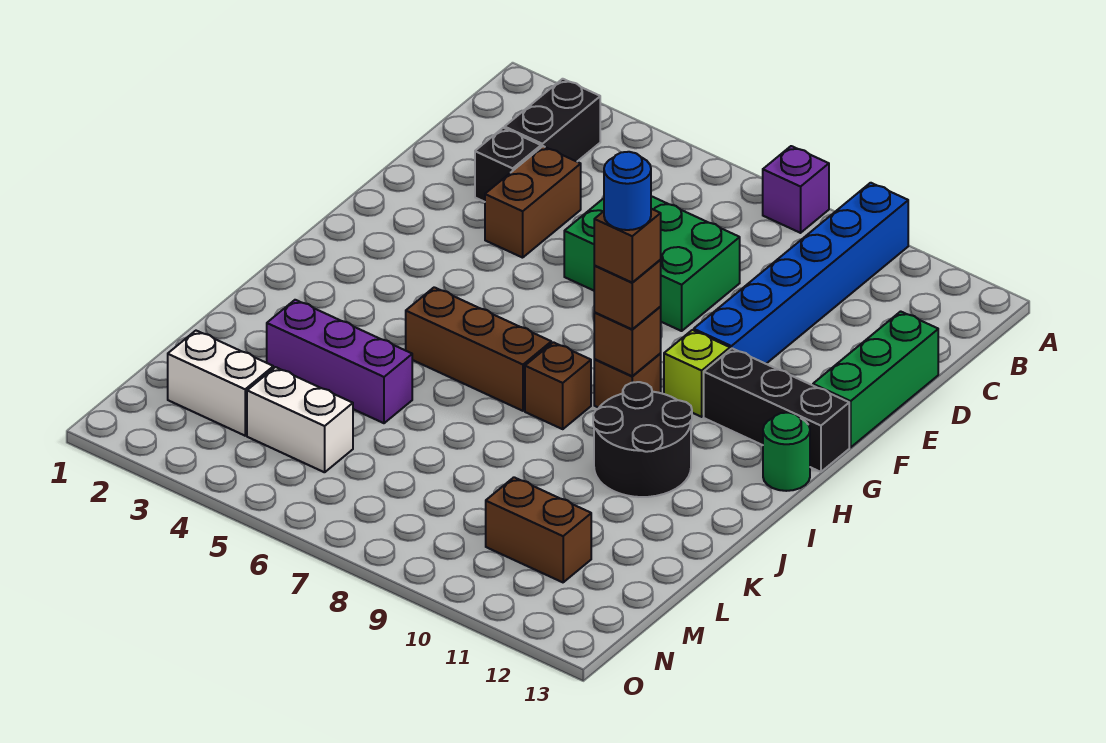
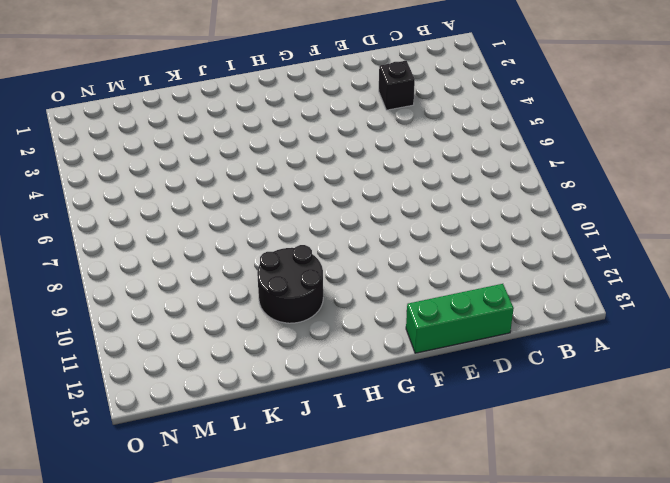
none -> purple brick A8 level 1
none -> blue brick A10:F10 level 1
none -> black brick B3:C3 level 1

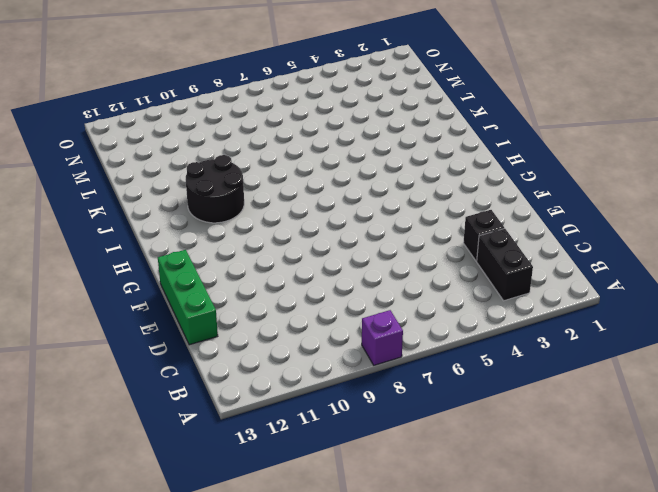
none -> blue brick A10:F10 level 1
none -> brown brick D4:E4 level 1
none -> green brick D6:E8 level 1

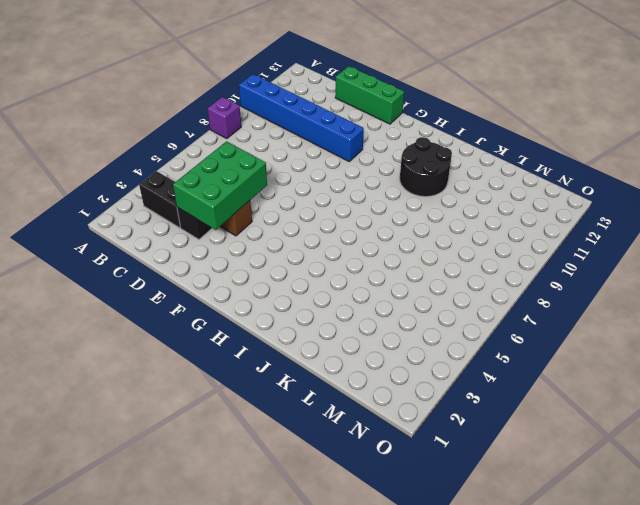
green brick D3:E5 level 2 -> green brick D6:E8 level 1
none -> lime brick G10 level 1
none -> black brick G11:G13 level 1
none -> brown brick H9 level 1

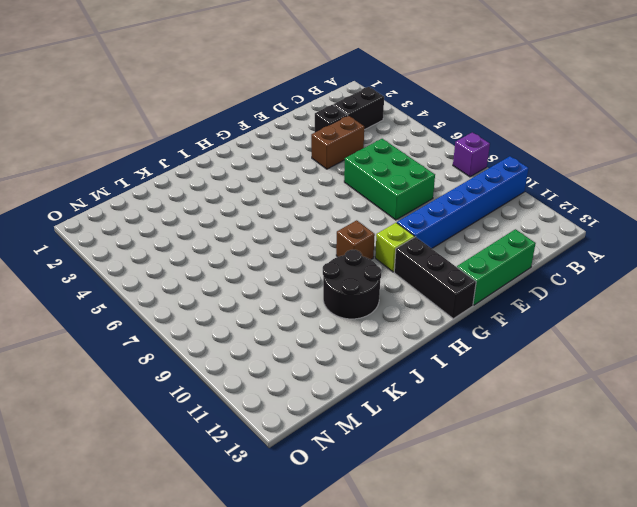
none -> green round brick H13 level 1
none -> brown brick I5:I7 level 1
none -> brown brick I8 level 1

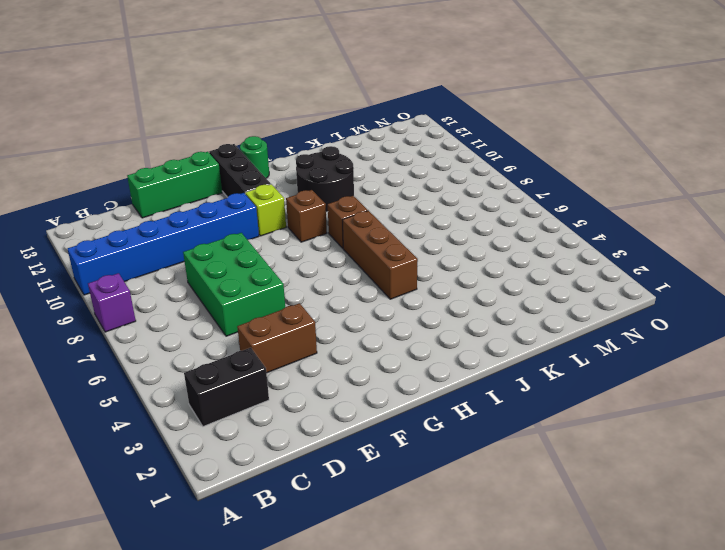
none -> black brick D3 level 1
none -> purple brick K3:K5 level 1
none -> white brick M2:M3 level 1

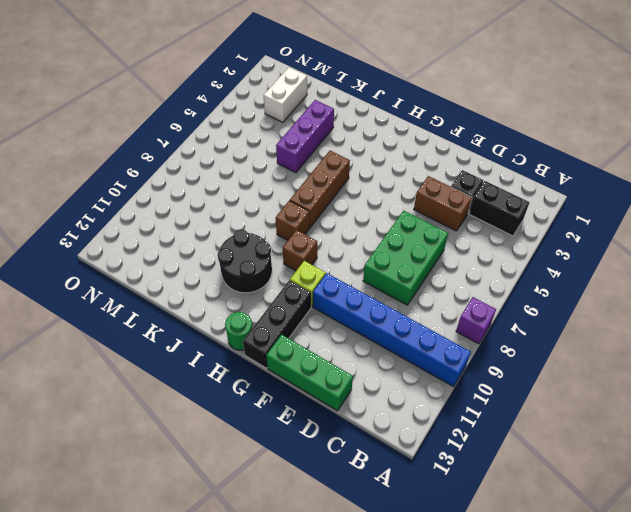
none -> white brick M4:M5 level 1
none -> brown brick M10:M11 level 1
none -> brown brick H9 level 2

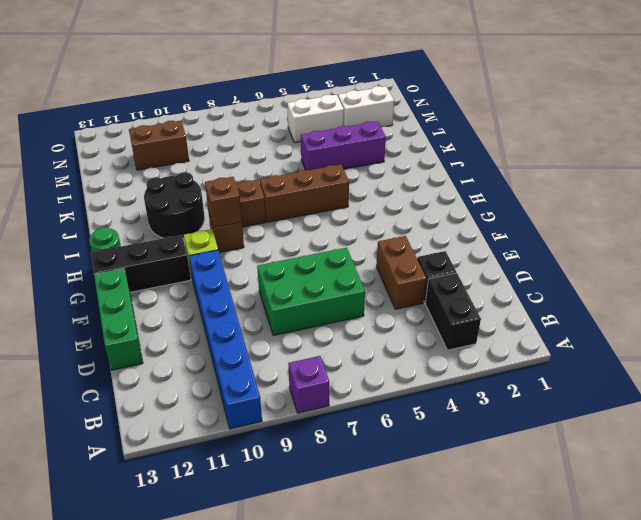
none -> brown brick H9 level 3
none -> brown brick H9 level 4
none -> blue round brick H9 level 5

